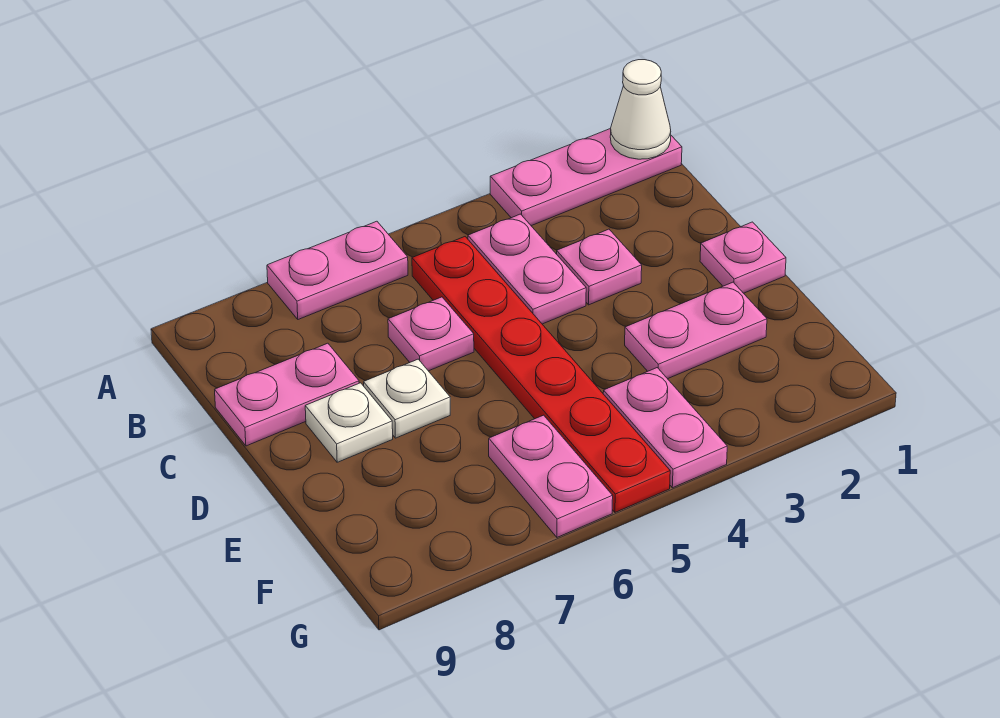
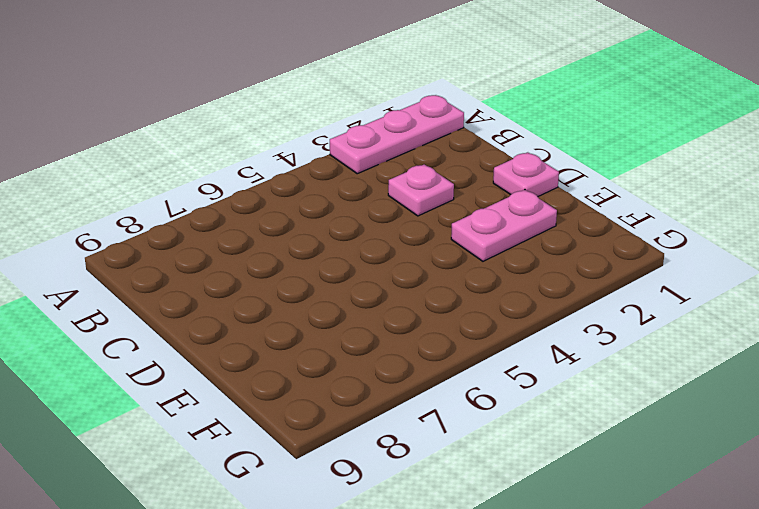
none -> pink plate A6:A7 level 1
none -> pink plate B4:C4 level 1
none -> red plate B5:G5 level 1

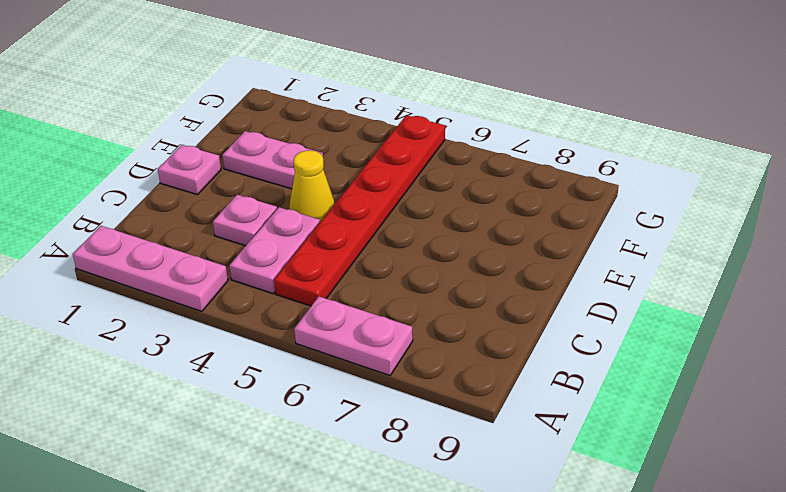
yellow cone D4 level 1 -> none
none -> pink plate C6 level 1
none -> pink plate C8:C9 level 1
none -> white plate D7 level 1

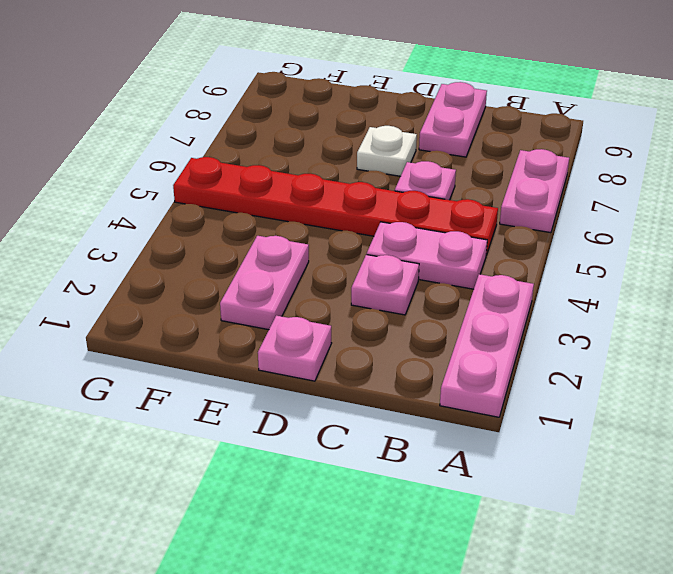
none -> white plate D8 level 1
none -> pink plate F4:G4 level 1
none -> pink plate F6:G6 level 1

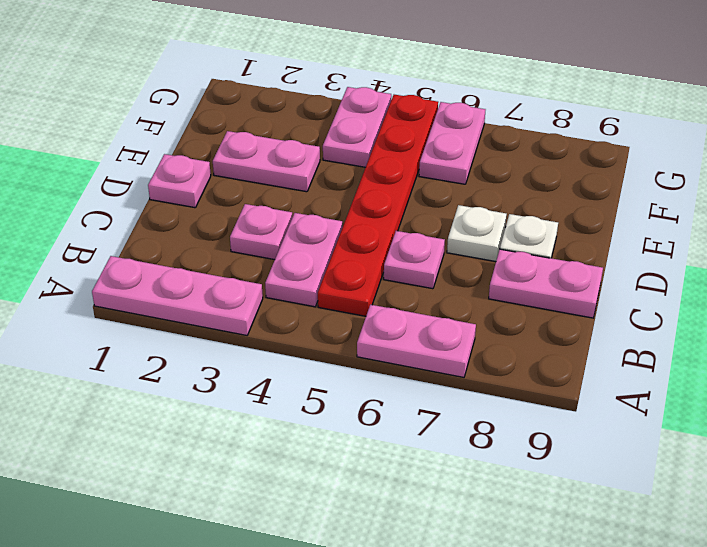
none -> white cone A1 level 2

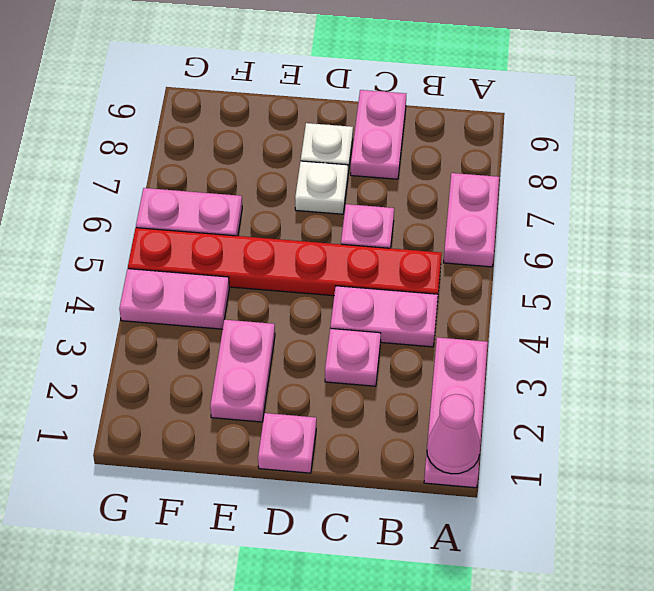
pink cone A1 level 2 -> white cone A1 level 2

